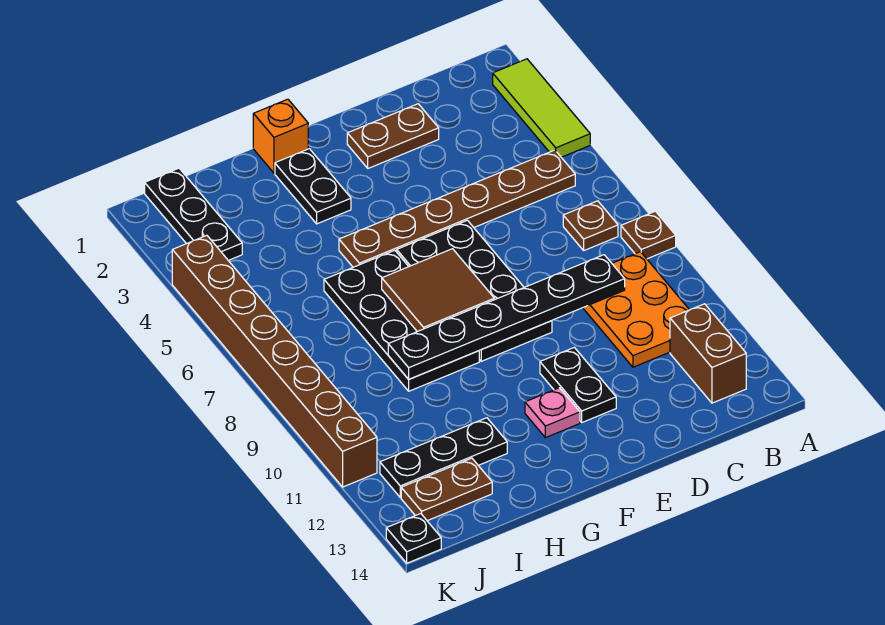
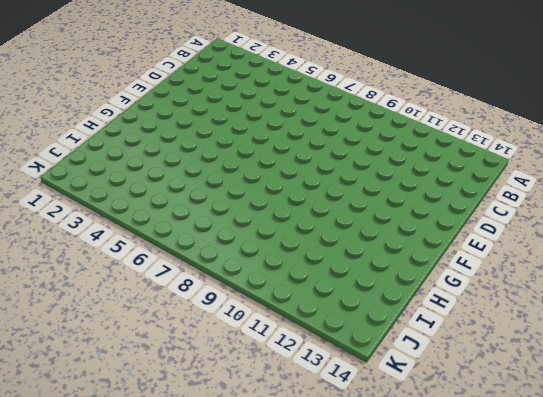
none -> lime tile A2:A4 level 1
none -> brown plate A8 level 1
none -> brown plate B5:G5 level 1

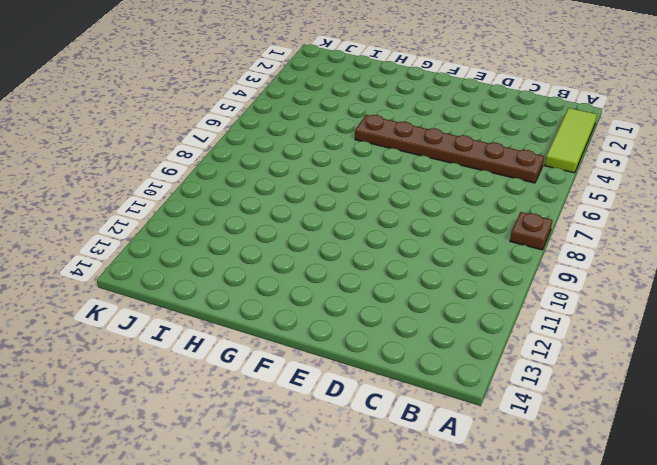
none -> brown plate B7 level 1
none -> orange plate B9:C11 level 1
none -> brown brick B12:B13 level 1

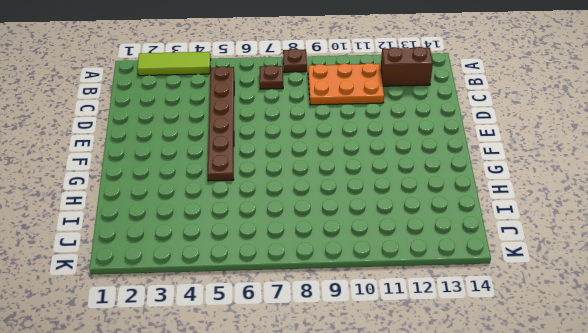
none -> brown plate D2:E2 level 1
none -> black plate E6:F9 level 1
none -> black plate E11:E12 level 1

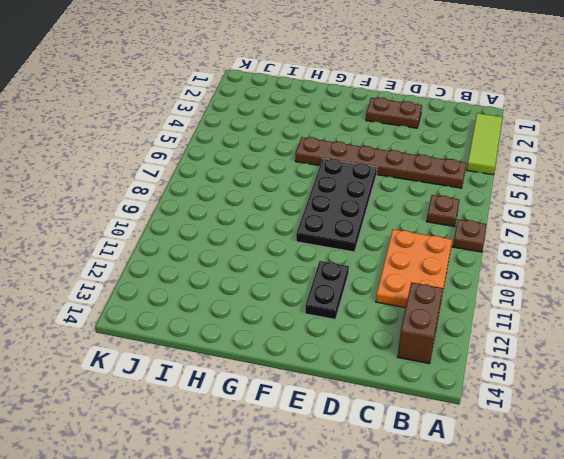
none -> pink plate F12 level 1
none -> orange brick G1 level 1
none -> black plate G2:G3 level 1

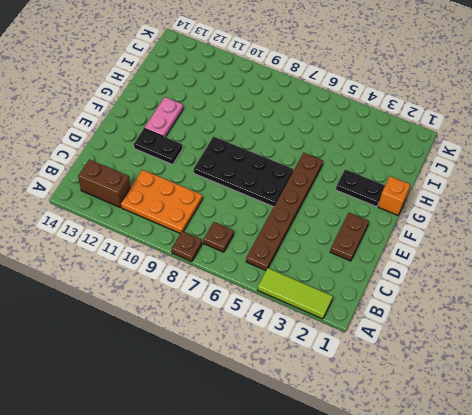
pink plate F12:G12 level 1 -> pink plate F12 level 1
none -> black plate G6:H9 level 1
none -> black plate H12:J12 level 1
none -> brown plate I13:J13 level 1

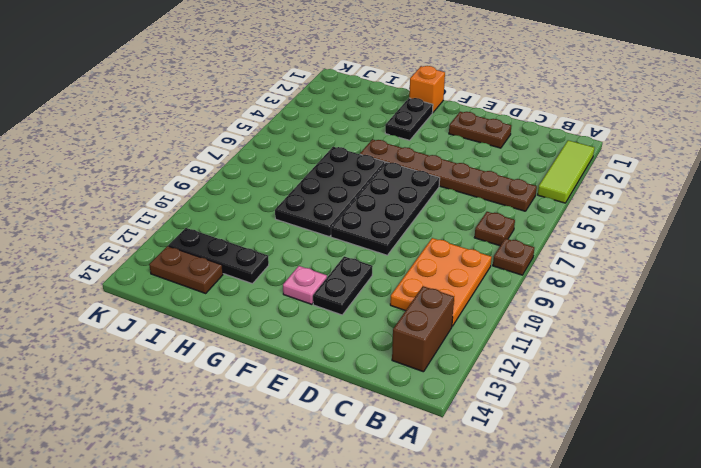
none -> black plate J1:J3 level 1
none -> brown brick K4:K11 level 1
none -> black plate K14 level 1

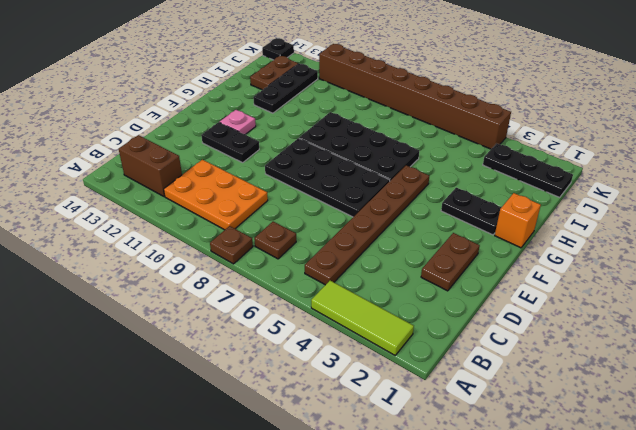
none -> black plate C9:H9 level 2
none -> brown tile F7:G8 level 2

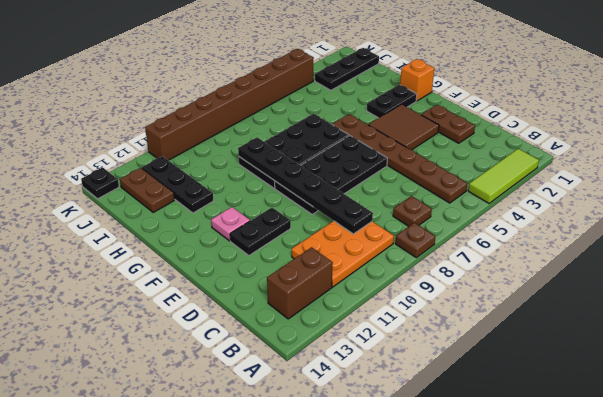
brown tile E3:F4 level 1 -> brown tile F7:G8 level 2

